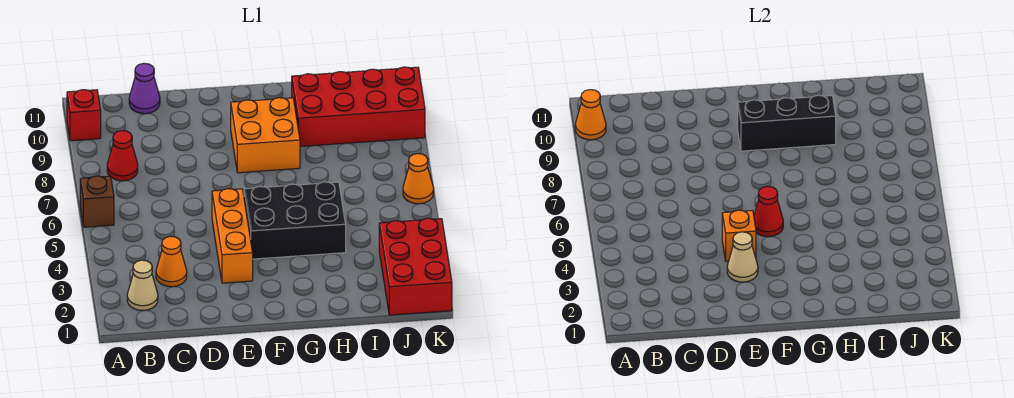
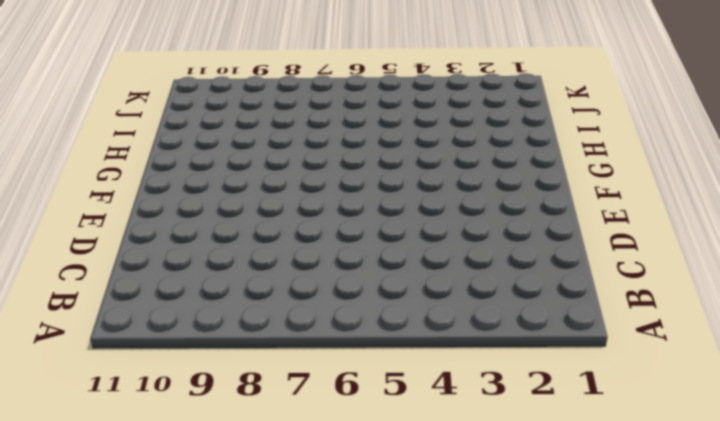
none -> brown brick A6 level 1
none -> red brick A10 level 1
none -> tan cone B2 level 1

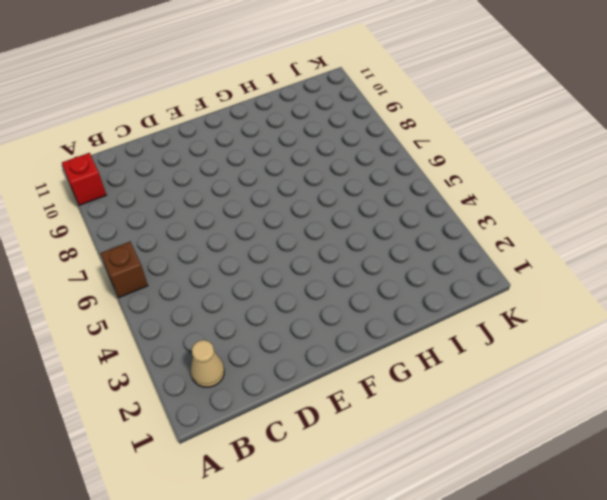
none -> red cone B8 level 1
none -> orange cone C3 level 1
none -> purple cone C11 level 1

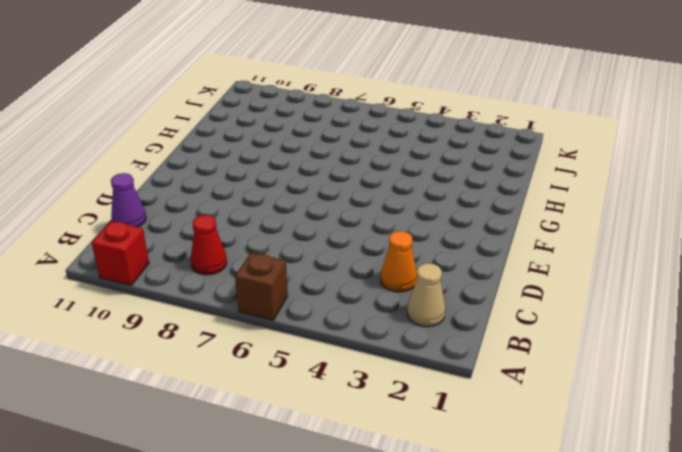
none -> orange brick E3:E5 level 1
none -> black brick F4:H5 level 1
none -> orange brick F8:G9 level 1

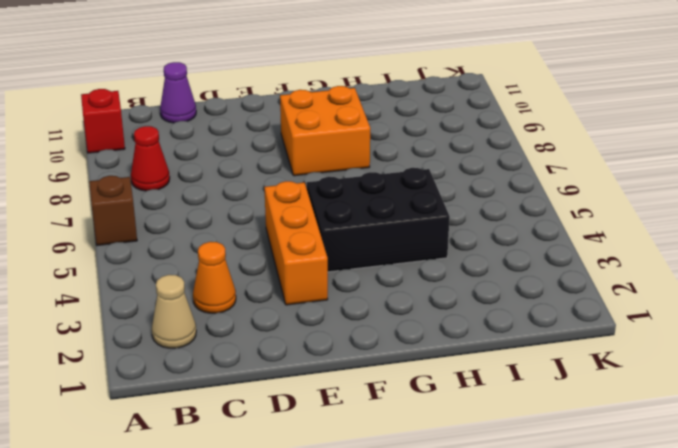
none -> red brick H9:K10 level 1
none -> red brick J1:K3 level 1
none -> orange cone K6 level 1

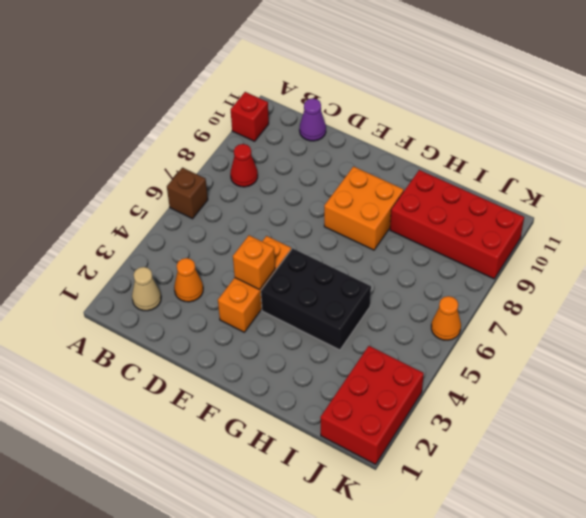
none -> orange cone A10 level 2
none -> tan cone E3 level 2
none -> red cone F5 level 2

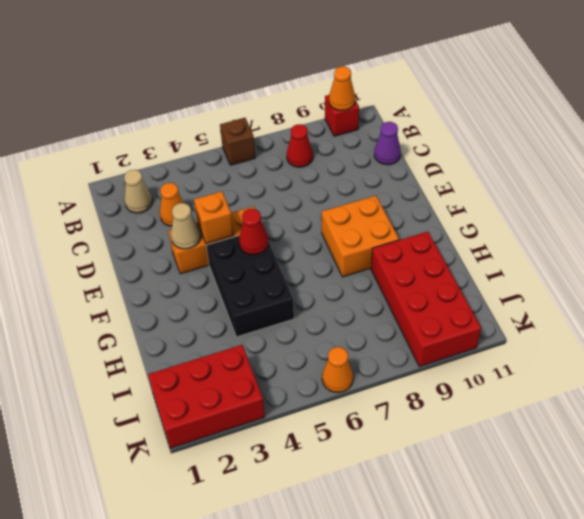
none -> black brick F9:H9 level 2

